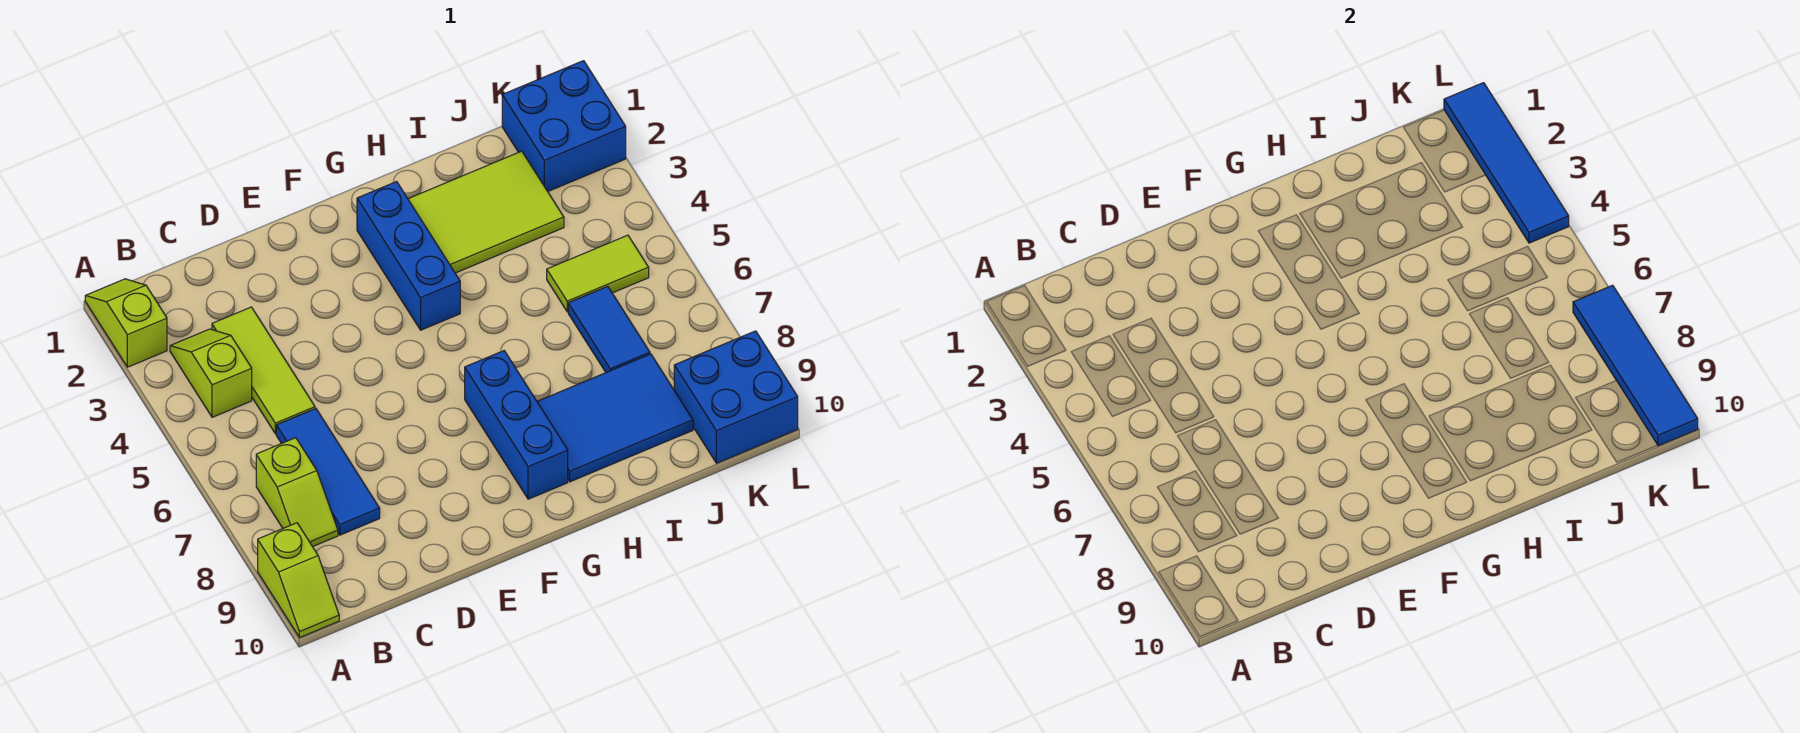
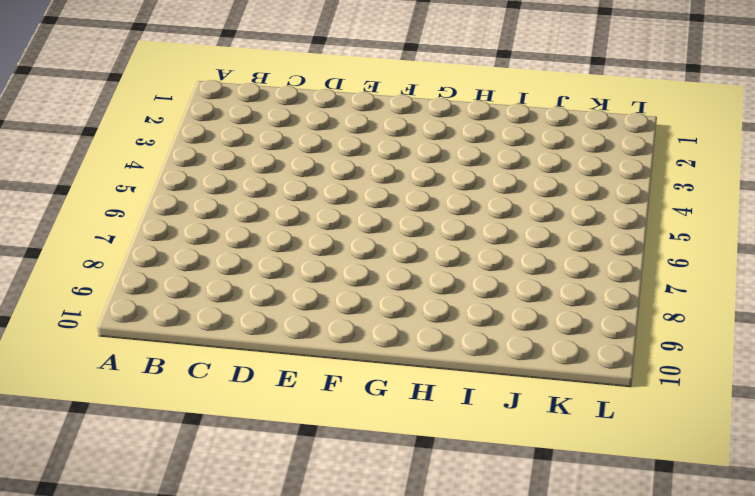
none -> lime slope A1:A2 level 1 top 2
none -> lime slope A9:A10 level 1 top 9
none -> lime slope B3:B4 level 1 top 4

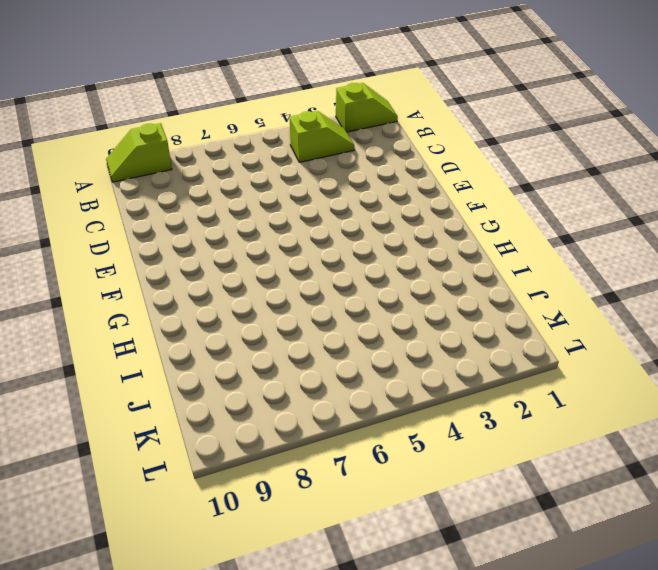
none -> lime slope B7:B8 level 1 top 7
none -> lime tile C3:C5 level 1
none -> blue tile C6:C8 level 1

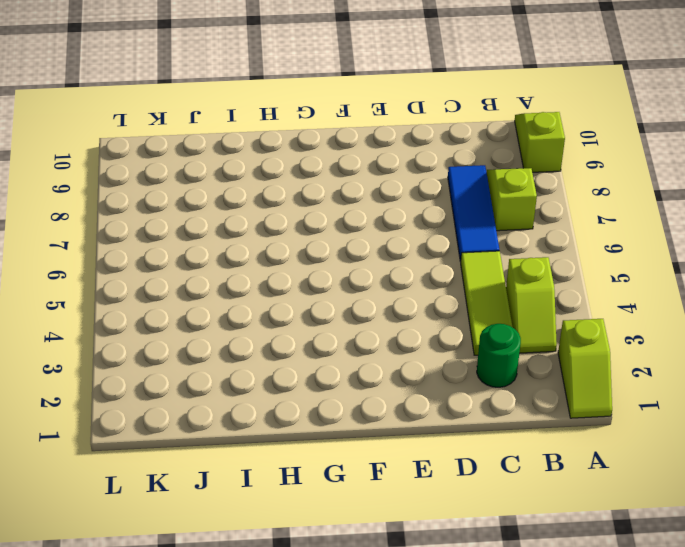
green round brick C2 level 1 -> none
none -> blue brick G2:G4 level 1
none -> blue brick G7:G9 level 1
none -> lime tile H2:J3 level 1

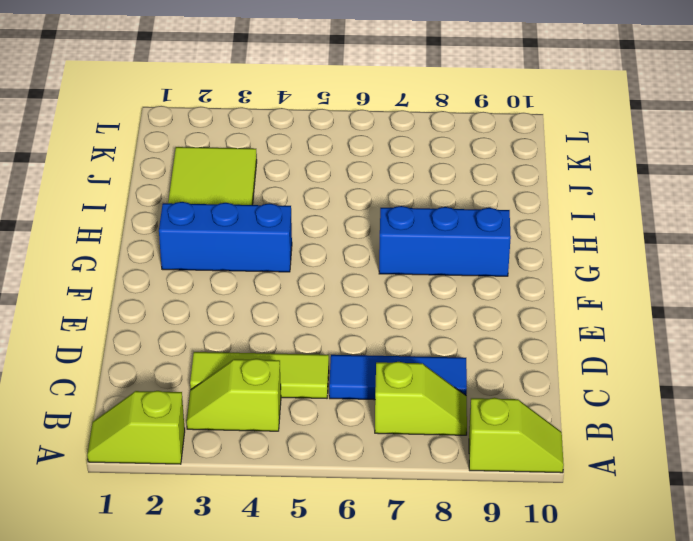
none -> blue tile H8:J9 level 1
none -> lime tile J5:K5 level 1
none -> blue tile J6:J7 level 1

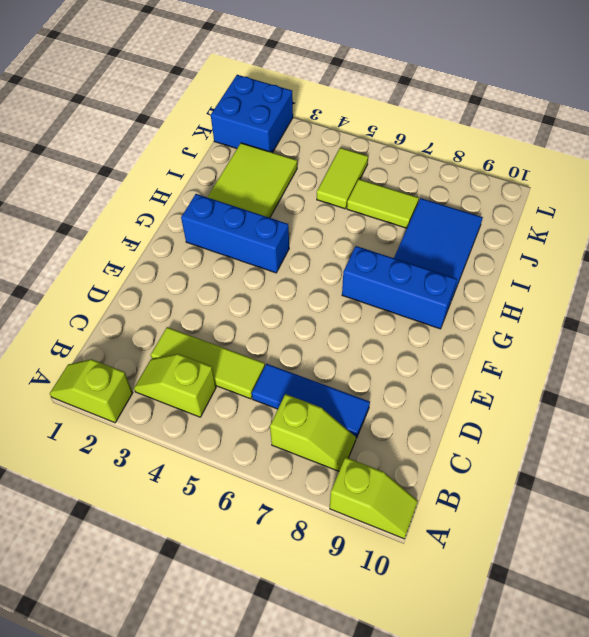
lime tile J6:J7 level 1 -> blue tile J6:J7 level 1
none -> blue brick K9:L10 level 1
none -> blue tile L1:L4 level 2
none -> blue tile L7:L10 level 2

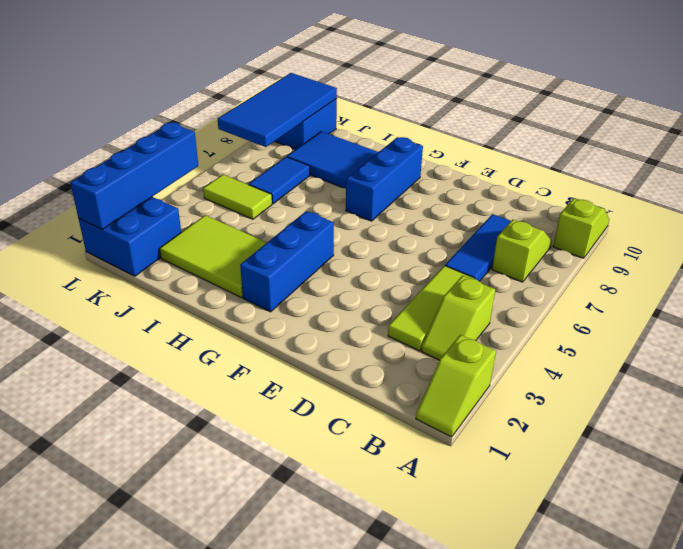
blue tile K7:L10 level 2 -> blue tile L7:L10 level 2
blue brick L1:L4 level 2 -> blue tile L1:L4 level 2

